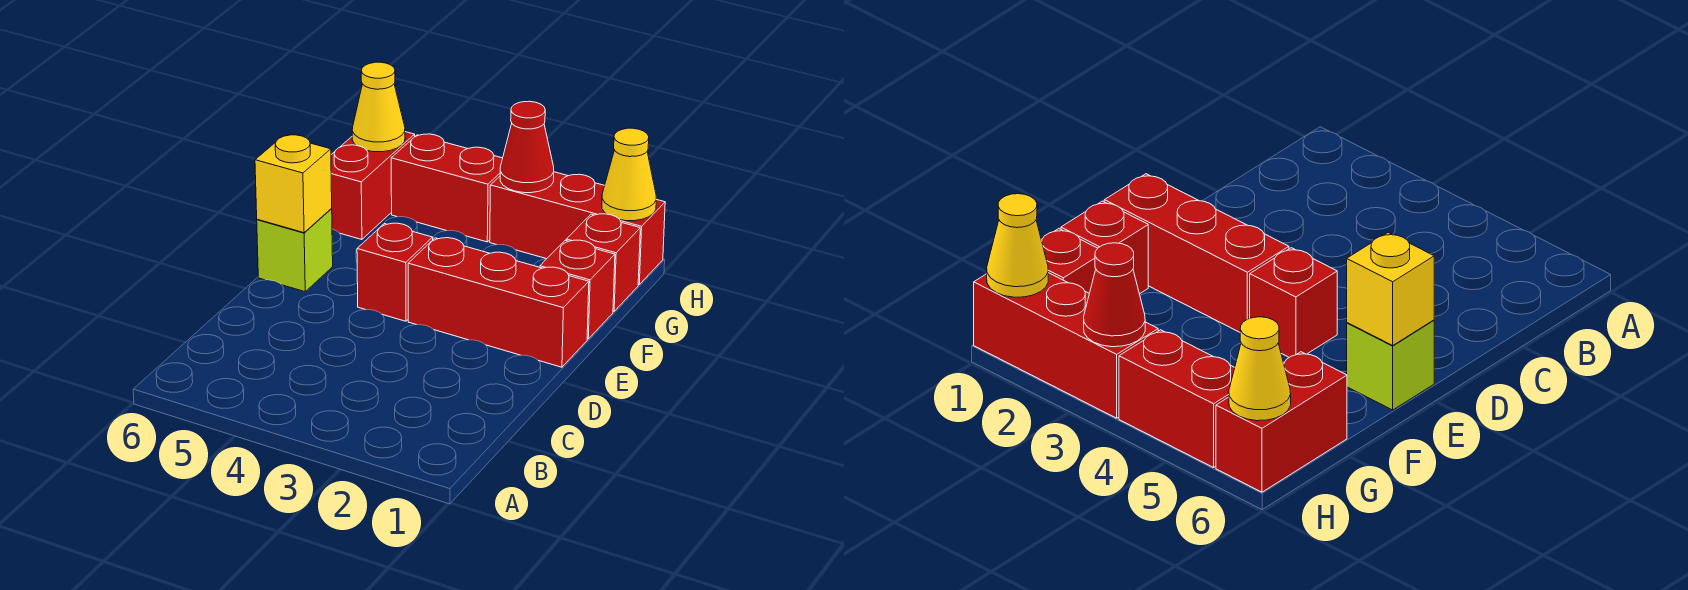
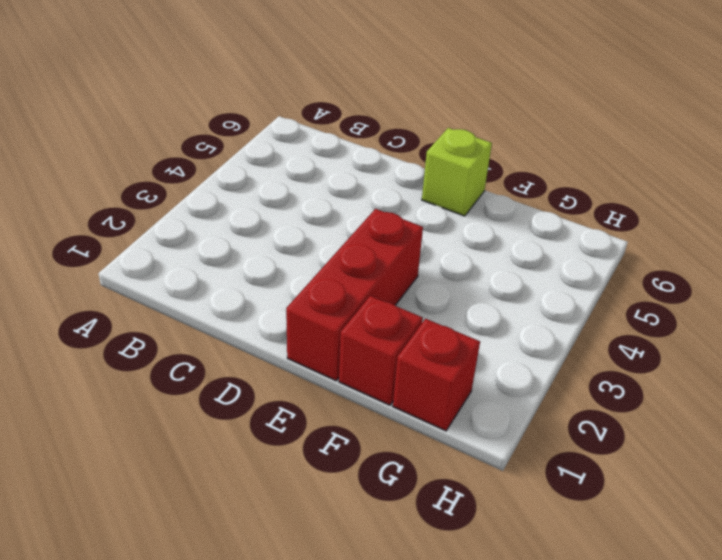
none -> red brick E4 level 1
none -> red brick G6:H6 level 1
none -> red brick H1:H3 level 1

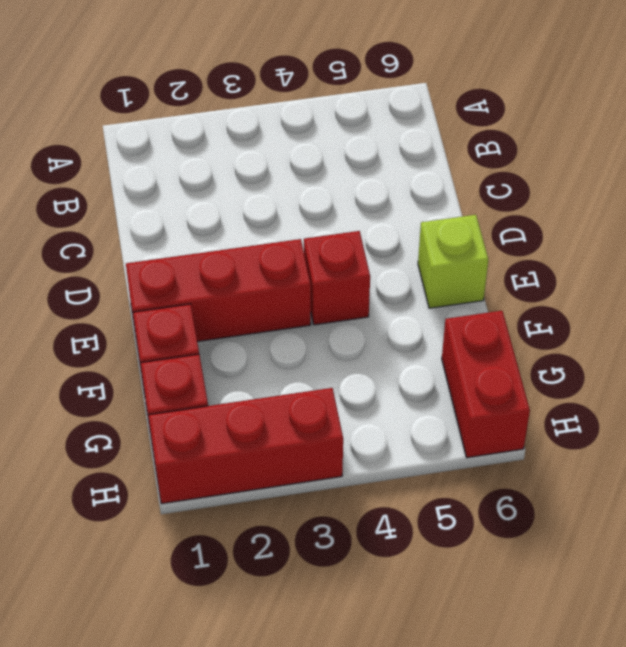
none -> red brick H4:H5 level 1
none -> yellow brick E6 level 2
none -> yellow cone H1 level 2

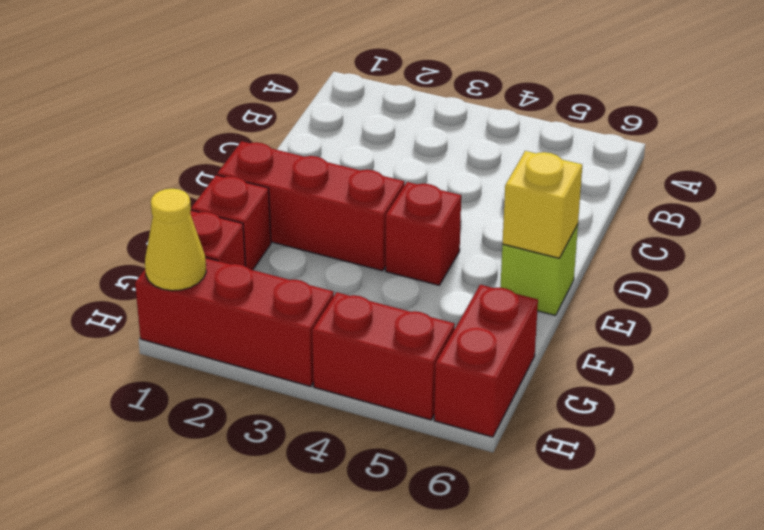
none -> red cone H3 level 2
none -> yellow cone H6 level 2

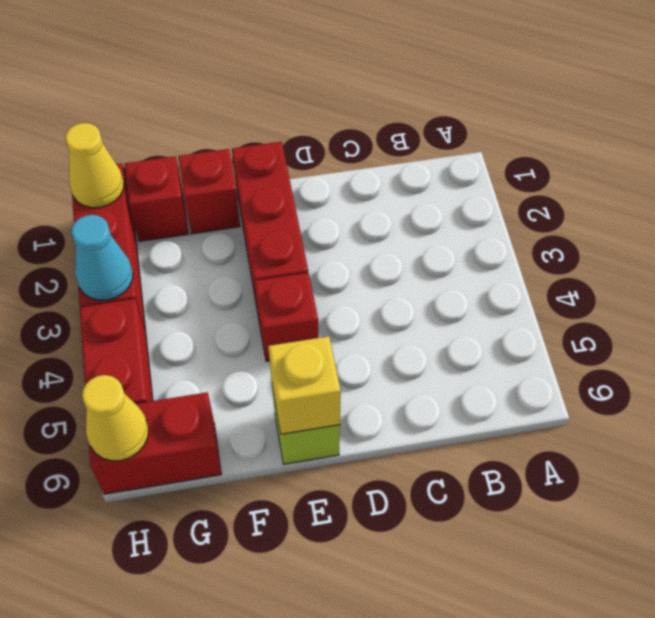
cyan cone H3 level 2 -> red cone H3 level 2

